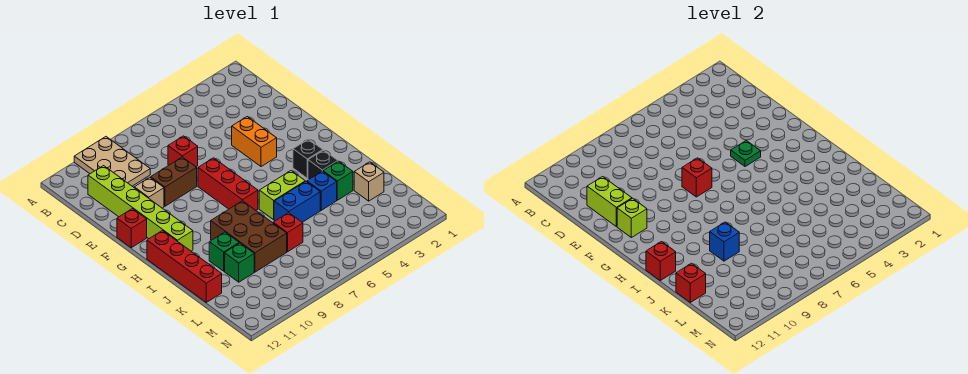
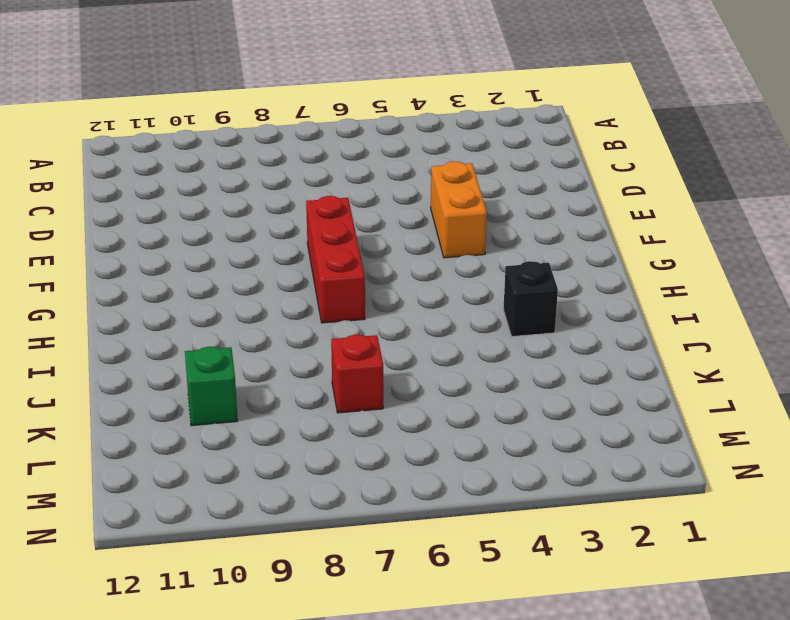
none -> tan plate A9:C10 level 1
none -> lime brick C11:H11 level 1
none -> red brick D7 level 1

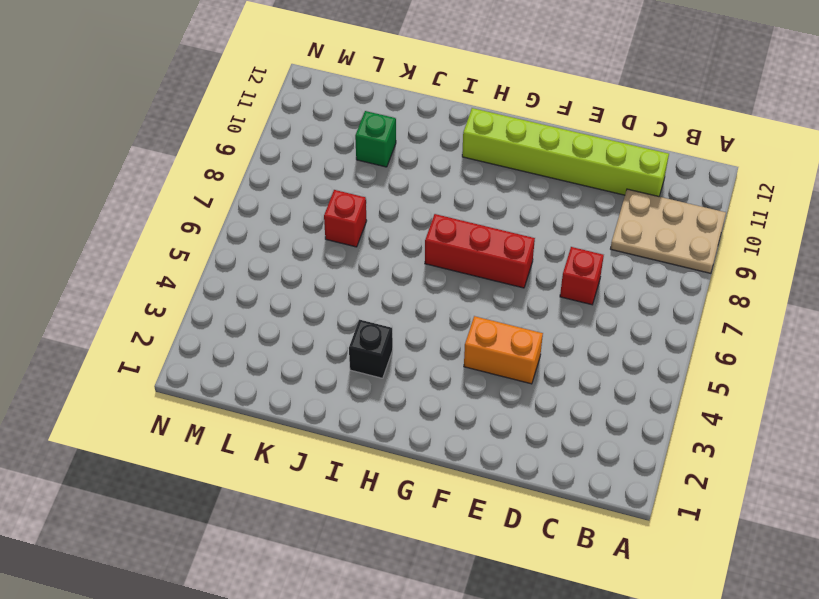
none -> brown brick E8:E9 level 1
none -> tan brick E10 level 1
none -> red brick F12 level 1

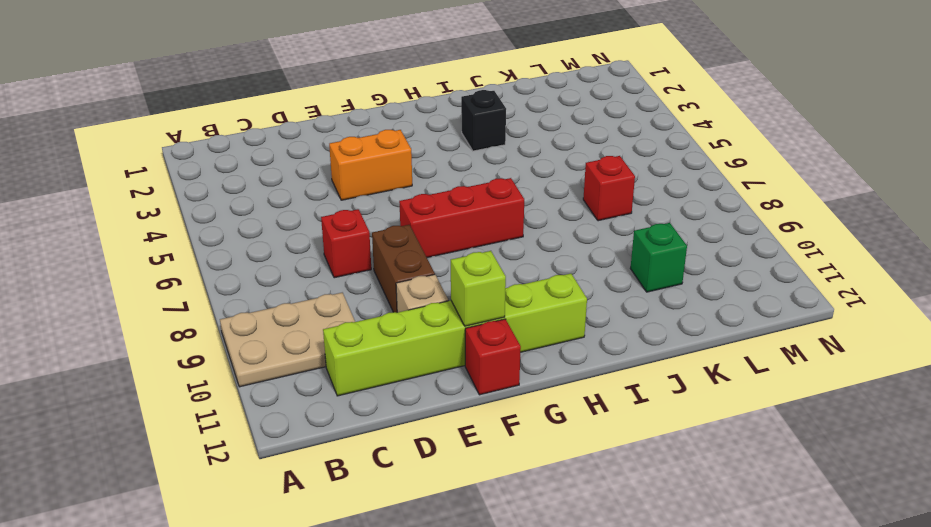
none -> black brick H3 level 1
none -> red brick H12:K12 level 1
none -> lime brick I5:I6 level 1

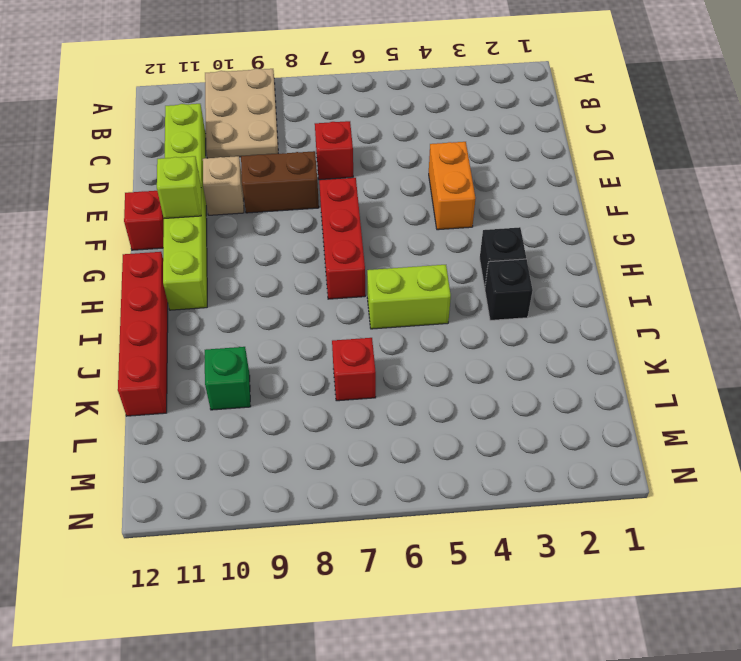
none -> brown brick I8:K9 level 1
none -> green brick J3 level 1
none -> blue brick J4 level 1

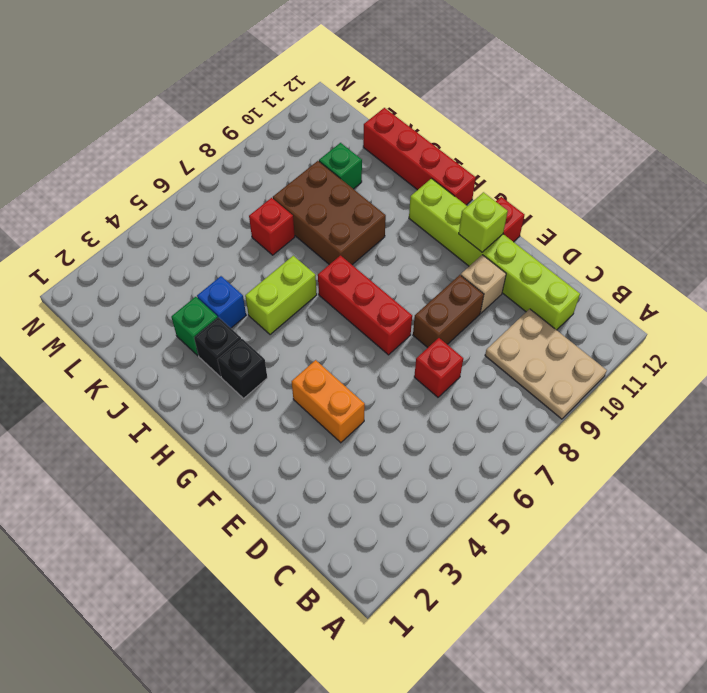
none -> blue brick J5:J6 level 1
none -> green brick J10 level 1
none -> tan brick K2 level 1

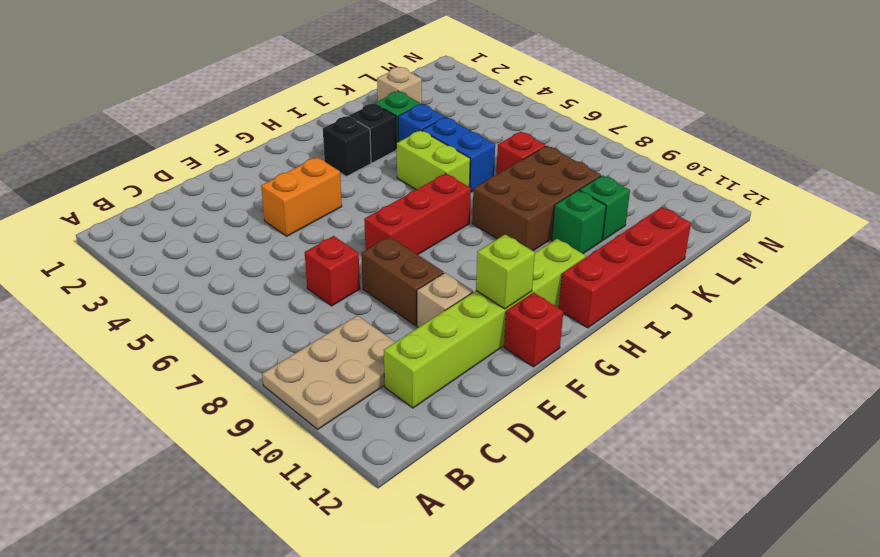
none -> lime brick D11:E11 level 2
none -> green plate F4 level 2
none -> red brick F7 level 2

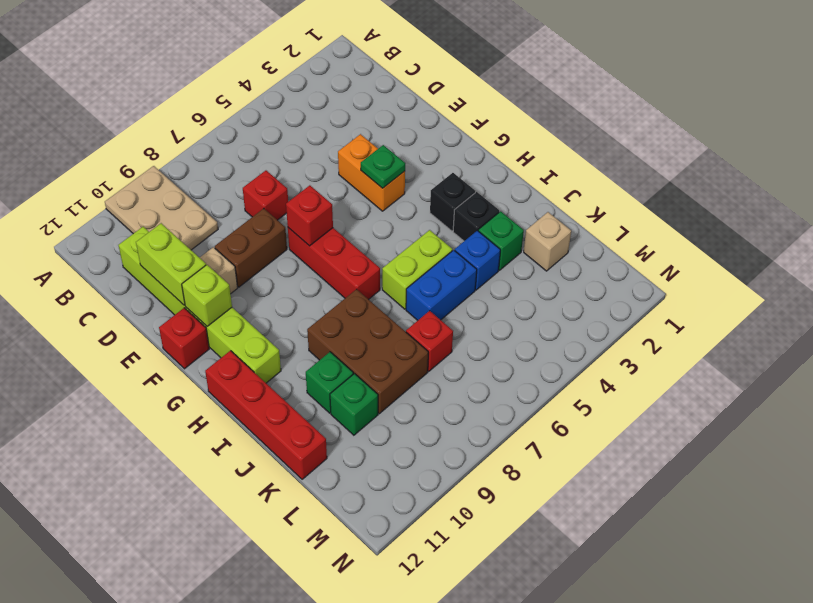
none -> red brick I12 level 2
none -> blue brick J9 level 2
none -> red brick K12 level 2

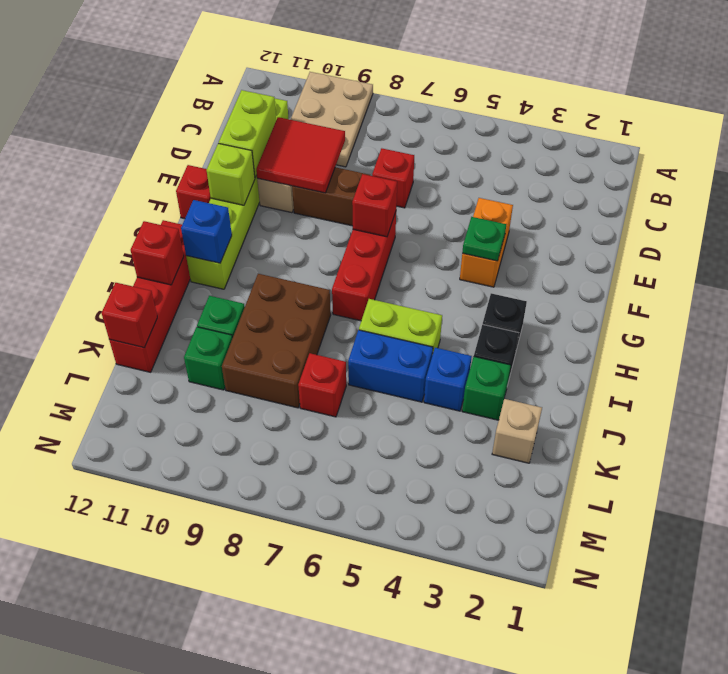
red tile D9:E10 level 2 -> none
blue brick H11 level 2 -> blue brick J9 level 2

